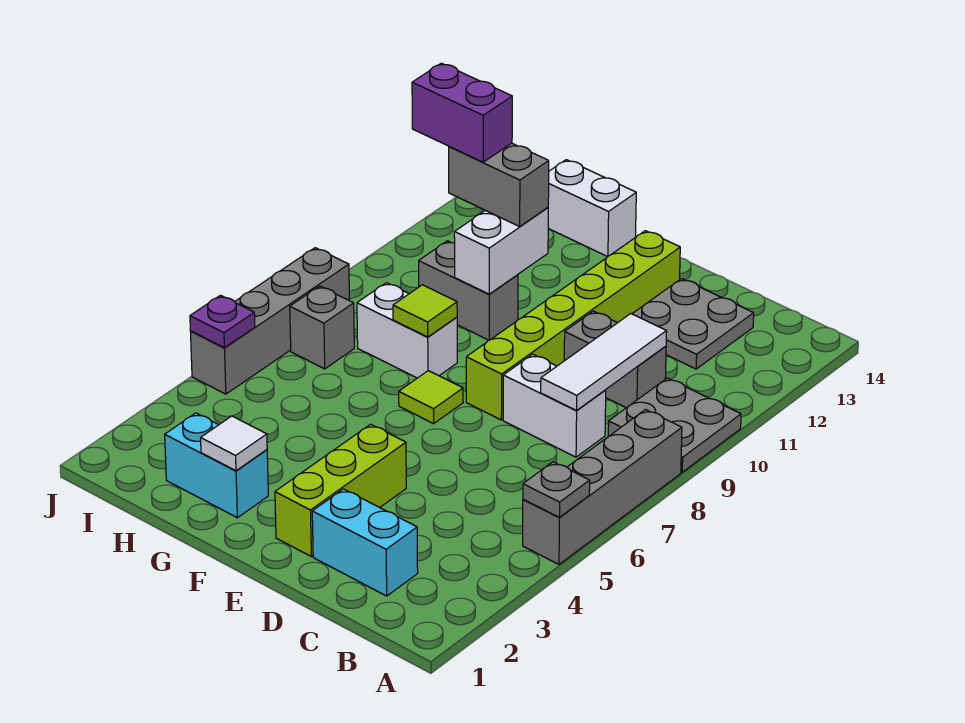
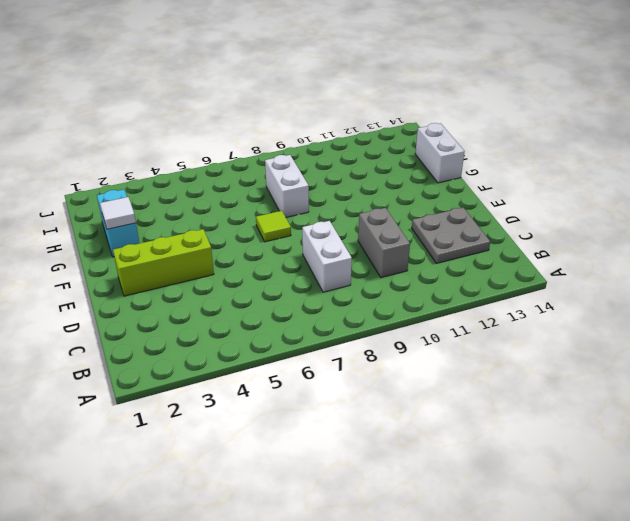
none -> grey brick A5:A8 level 1
none -> grey plate A9:B10 level 1
none -> cyan brick C2:D2 level 1

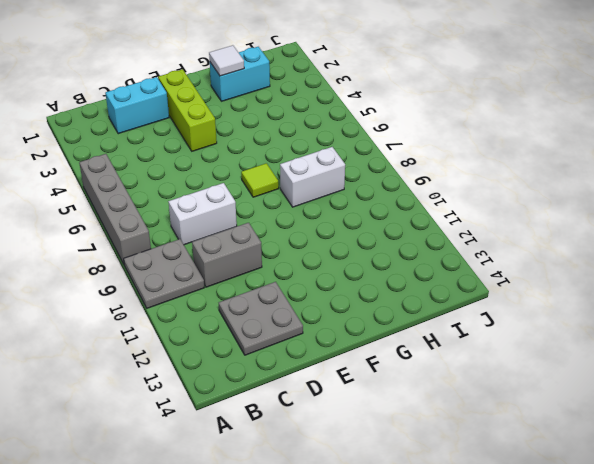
none -> lime brick E8:E13 level 1
none -> grey brick G10:H10 level 1
none -> white brick G14:H14 level 1

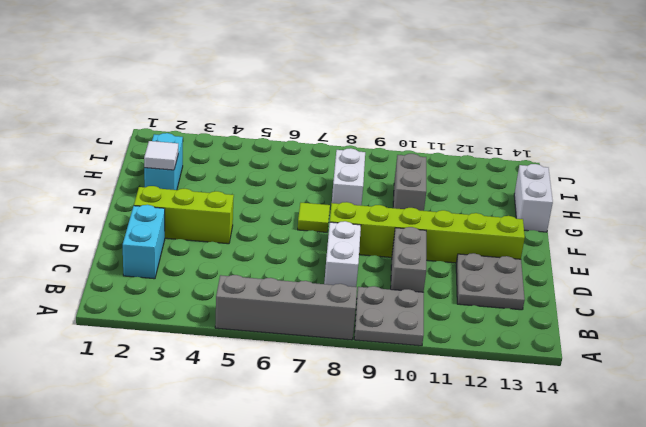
none -> grey brick I7 level 1
none -> grey brick J5:J8 level 1
none -> grey plate A5 level 2

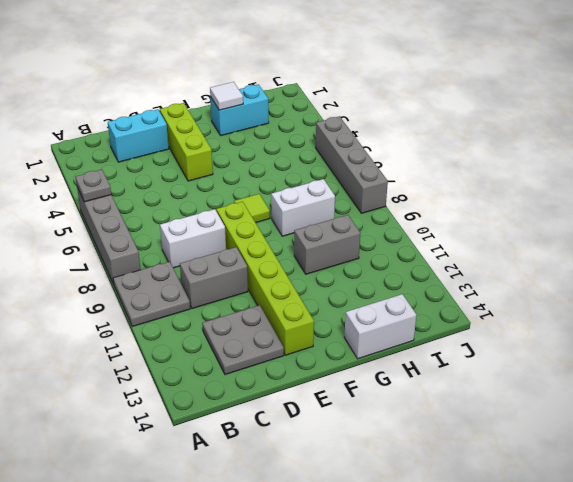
none -> grey brick I7 level 1
none -> white tile C8:C10 level 2
none -> lime tile G8 level 2

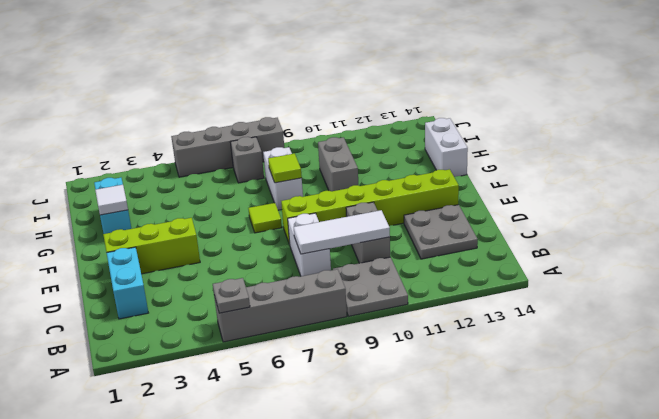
none -> white brick G10:G11 level 2
none -> purple plate J5 level 2
none -> grey brick G11:H11 level 3

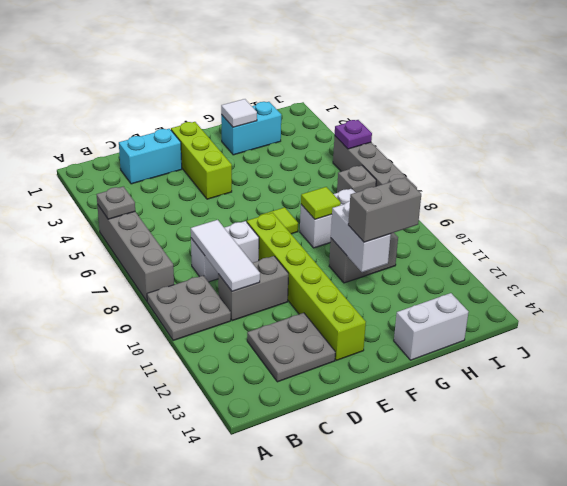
none -> purple brick H11:I11 level 4

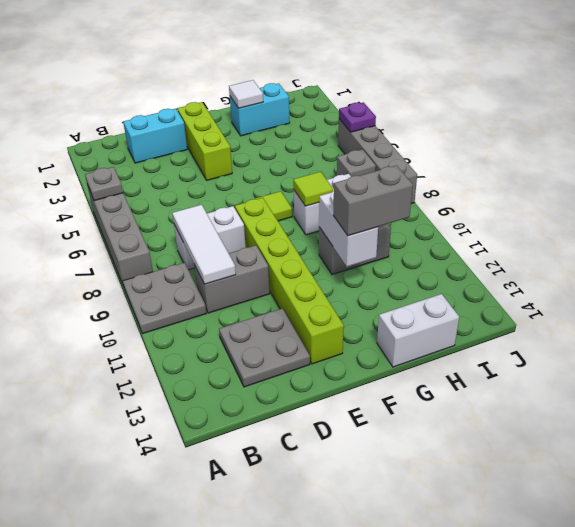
none -> purple brick H11:I11 level 4

